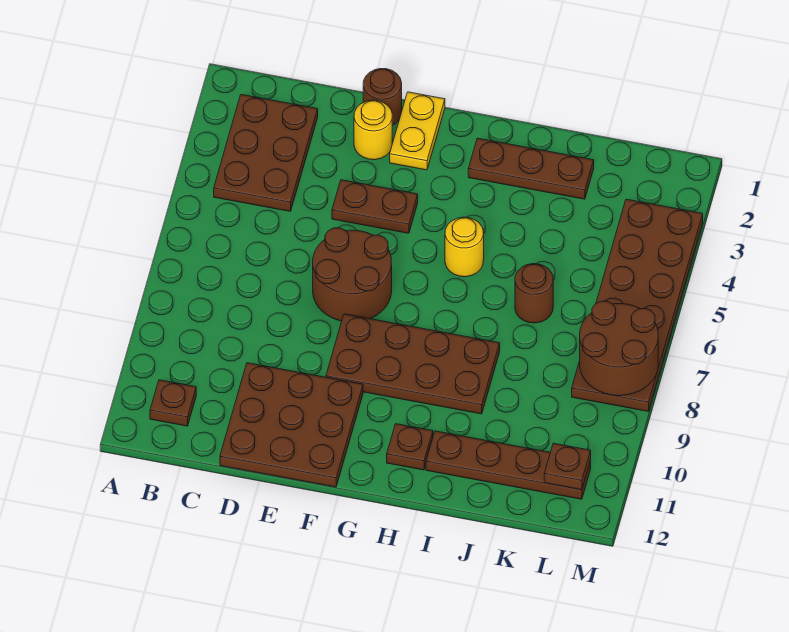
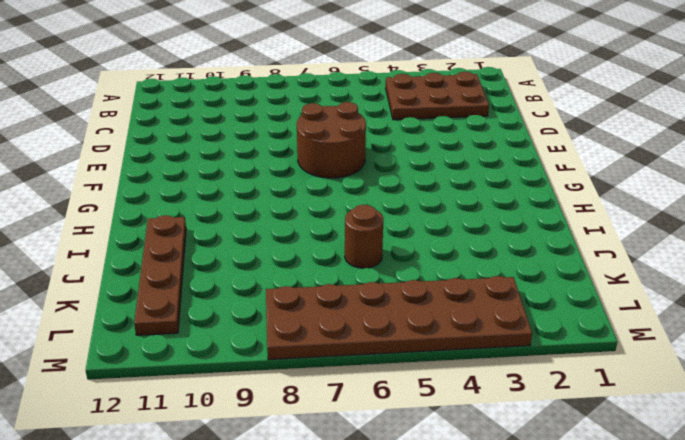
none -> brown plate B11 level 1
none -> brown plate D10:F12 level 1
none -> brown round brick E1 level 1

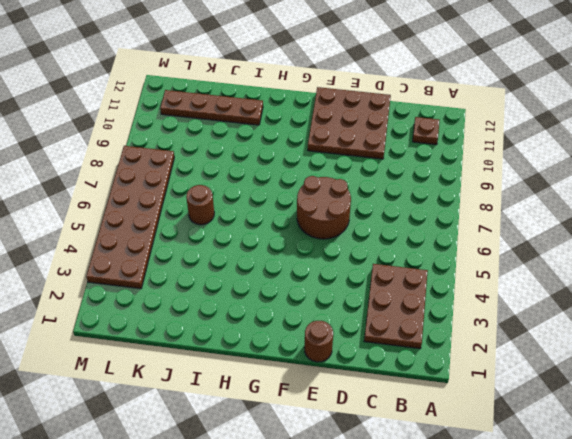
none -> yellow round brick E2 level 1
none -> brown plate E4:F4 level 1
none -> yellow plate F1:F2 level 1

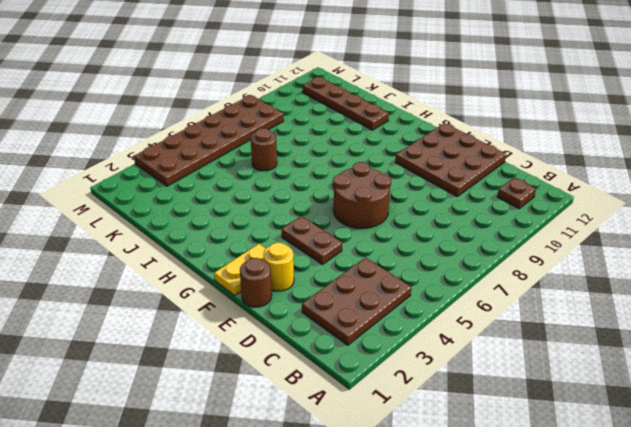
none -> brown plate F8:I9 level 1
none -> brown plate H2:J2 level 1
none -> yellow round brick H5 level 1

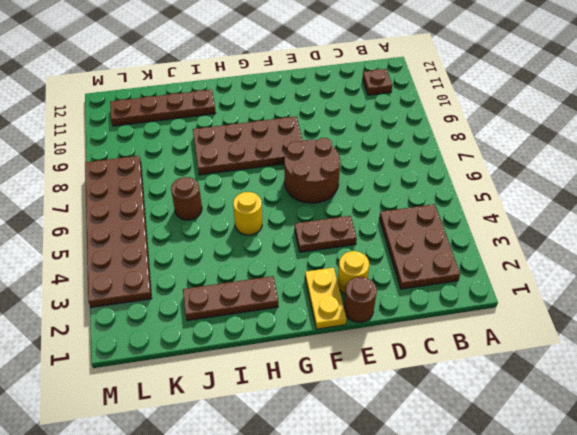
none -> brown plate D10:F12 level 1
none -> brown plate H11 level 1
none -> brown round brick L7:M8 level 2

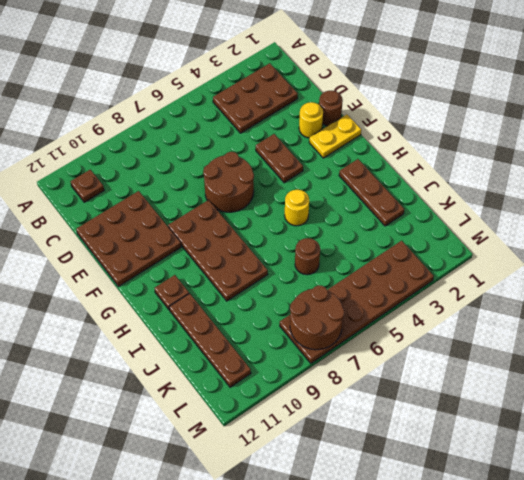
none -> brown plate L11 level 2

